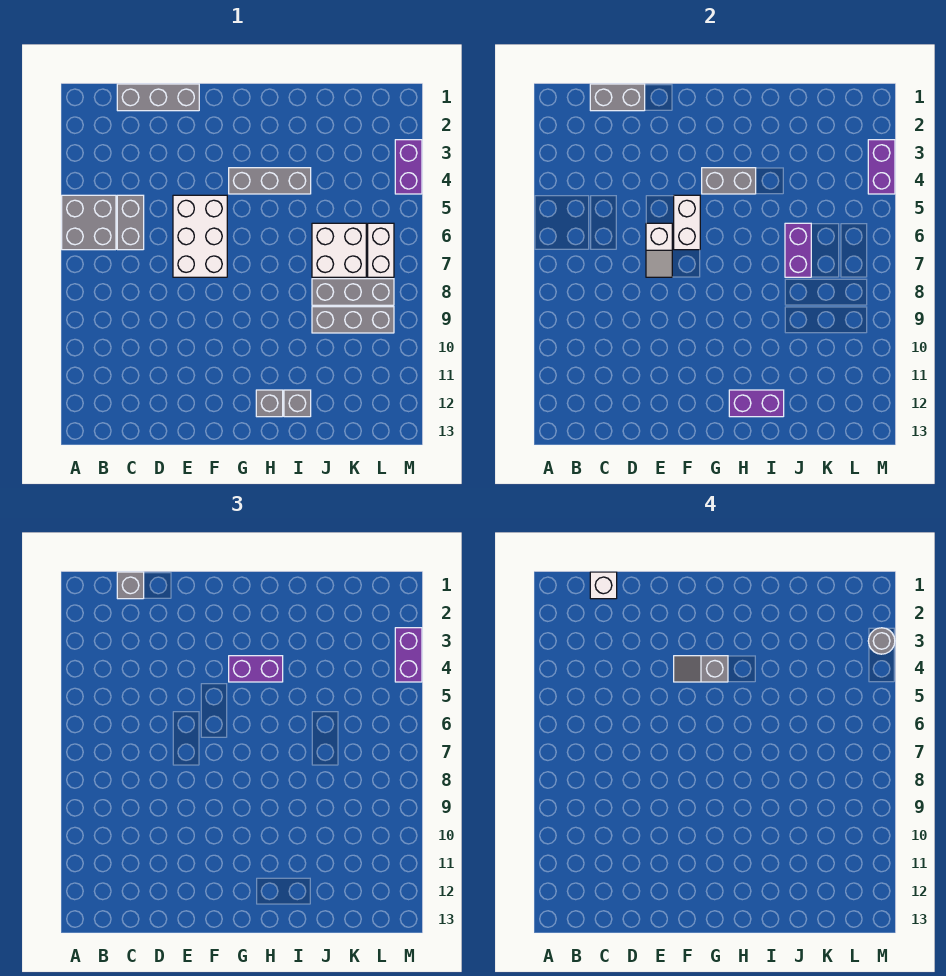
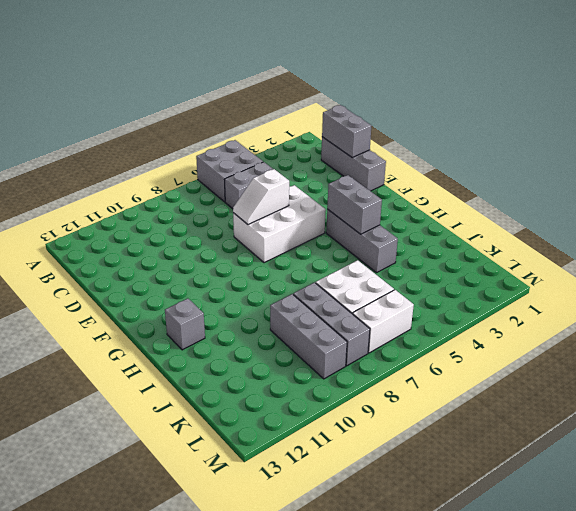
none -> grey brick I12 level 1
none -> purple brick M3:M4 level 1
none -> white brick F5:F6 level 2

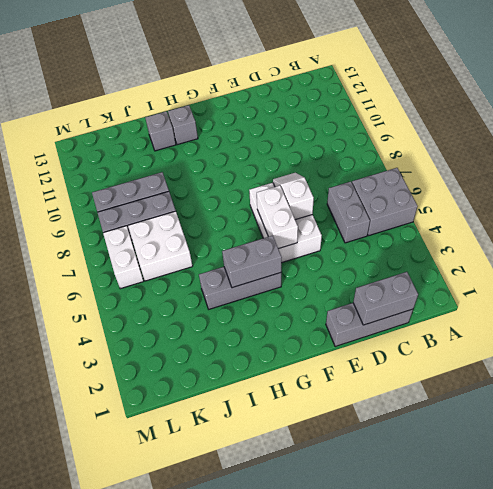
none -> purple brick M3:M4 level 1
none -> purple brick H12:I12 level 2
none -> purple brick J6:J7 level 2

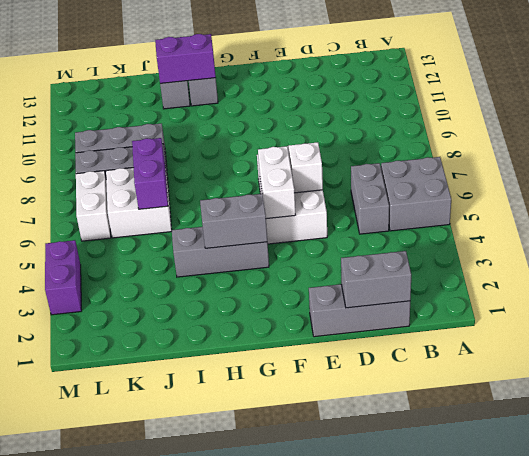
none -> purple brick M3:M4 level 2
none -> grey brick C1 level 3
none -> purple brick G4:H4 level 3

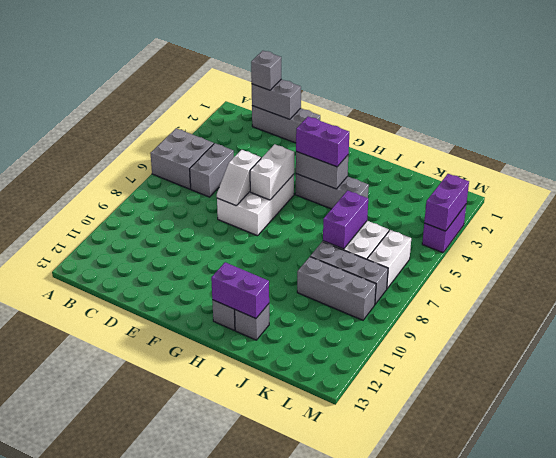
none -> purple brick M3:M4 level 3
none -> white brick C1 level 4
none -> grey slope F4:G4 level 4 top G

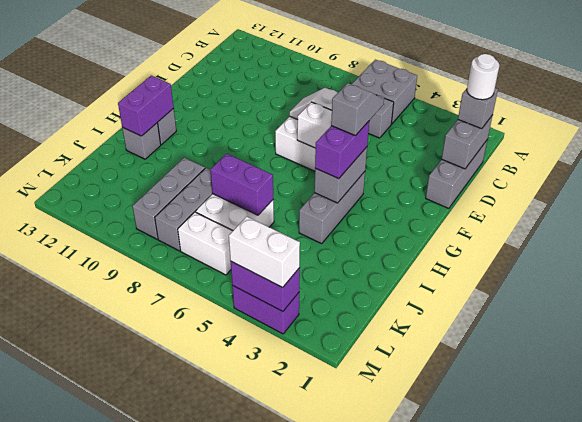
white round brick C1 level 4 -> white brick C1 level 4
white brick M3:M4 level 3 -> purple brick M3:M4 level 3
none -> grey round brick M3 level 4

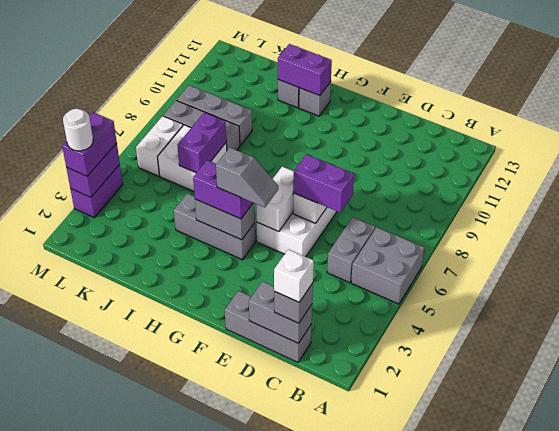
purple brick D6:E6 level 3 -> none
white round brick M3 level 4 -> grey round brick M3 level 4

